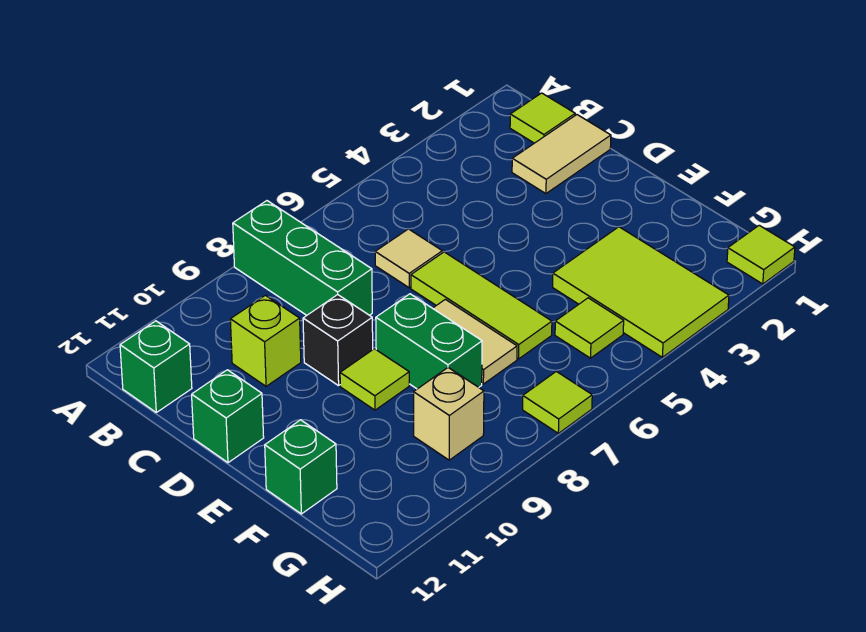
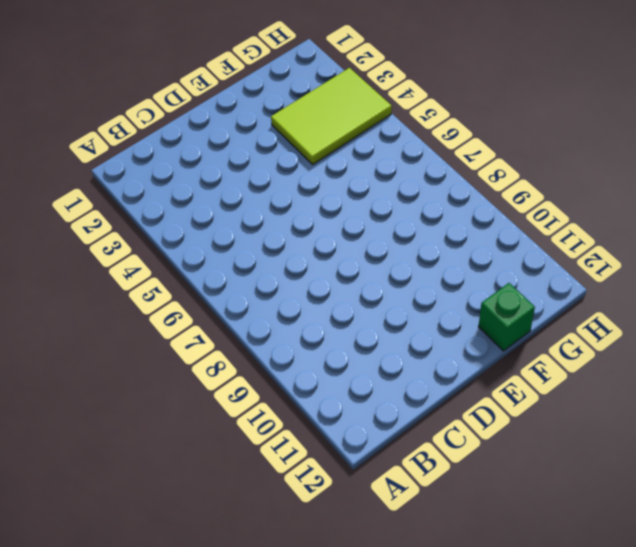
none -> green brick A8:C8 level 1
none -> lime tile B1 level 1
none -> green brick B12 level 1

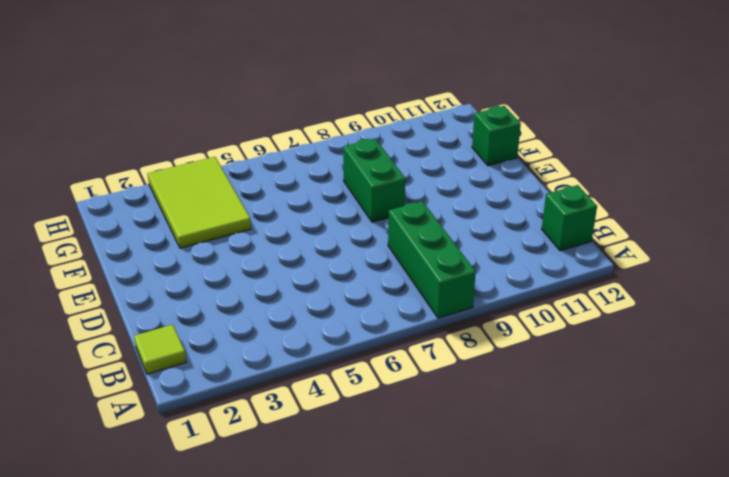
none -> tan tile C1:C2 level 1
none -> tan tile C6 level 1
none -> lime brick C10 level 1

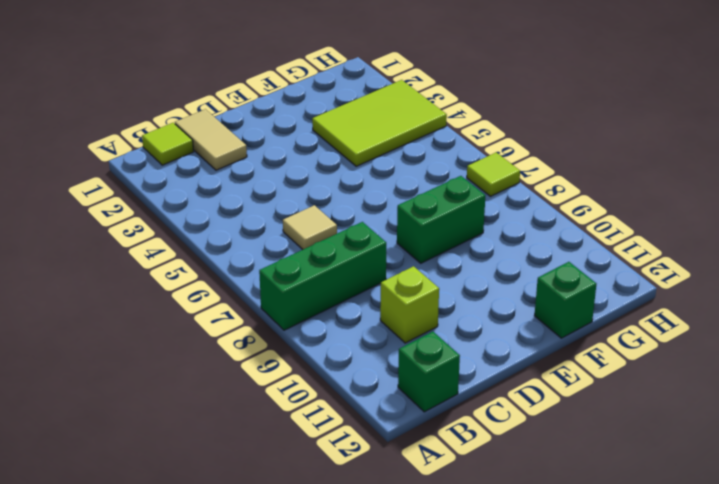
none -> lime tile D6:F6 level 1
none -> black brick D9 level 1
none -> green brick D12 level 1

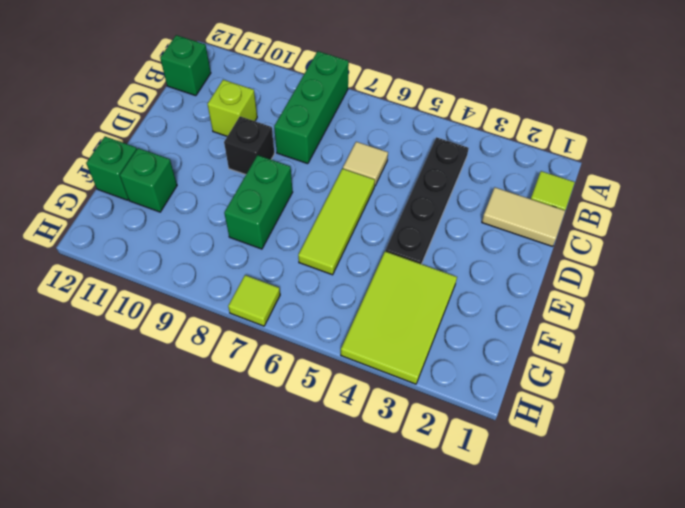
black plate B4:E4 level 1 -> none
green brick F11 level 1 -> green brick D12 level 1
none -> tan tile E7:F7 level 1
none -> lime tile E9 level 1
none -> lime tile G5 level 1

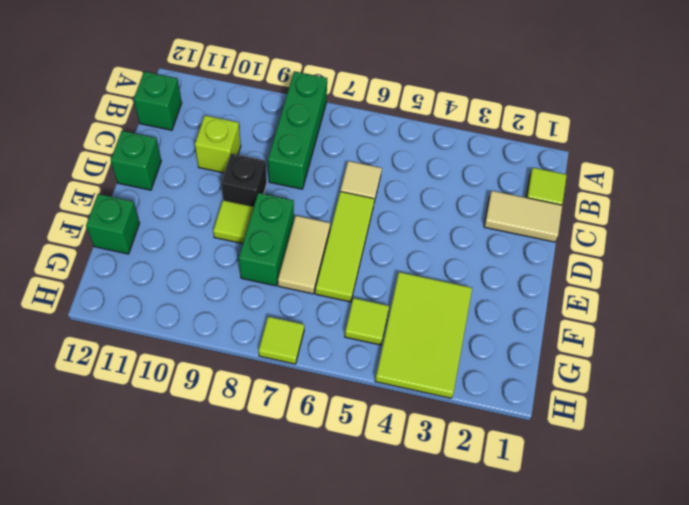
none -> tan brick G9 level 1
none -> lime tile H1 level 1

